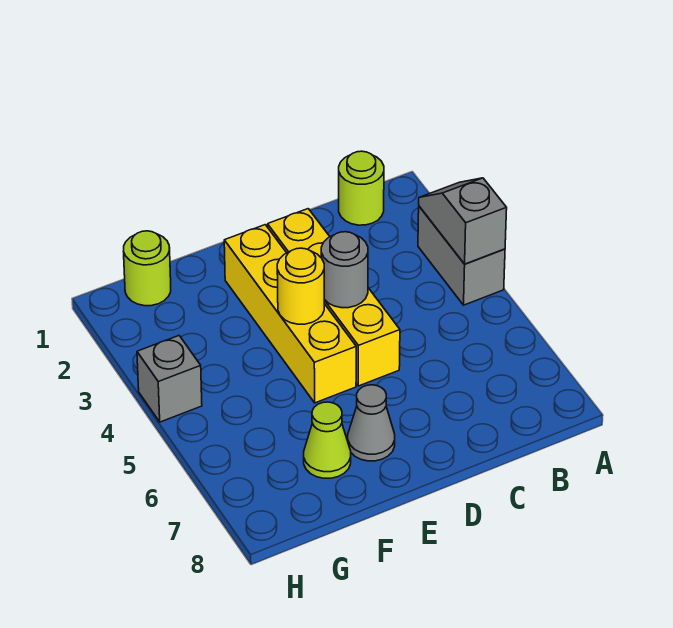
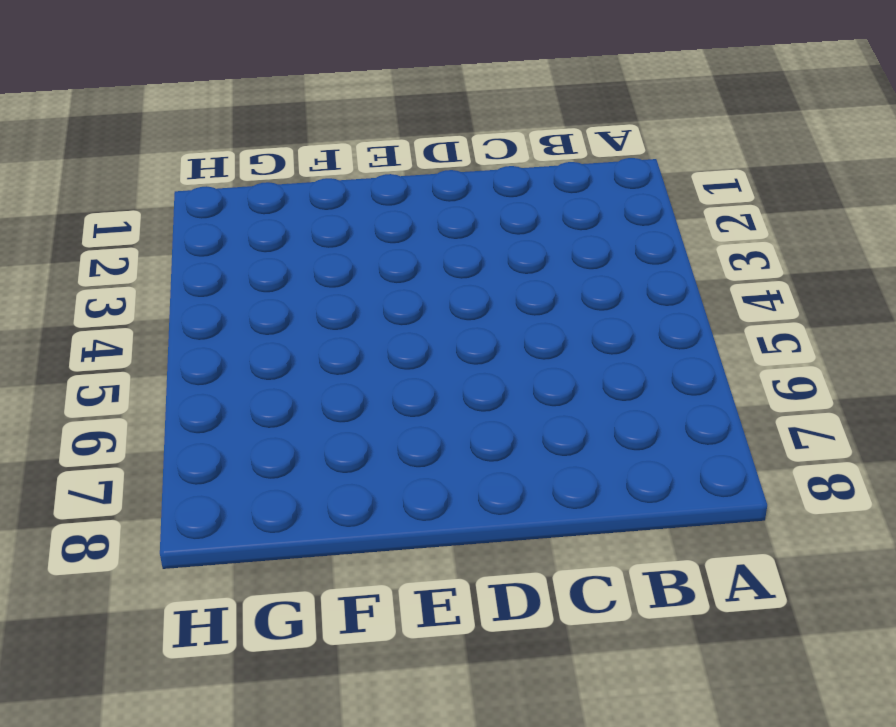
none -> grey brick A3:A4 level 1
none -> lime round brick B1 level 1

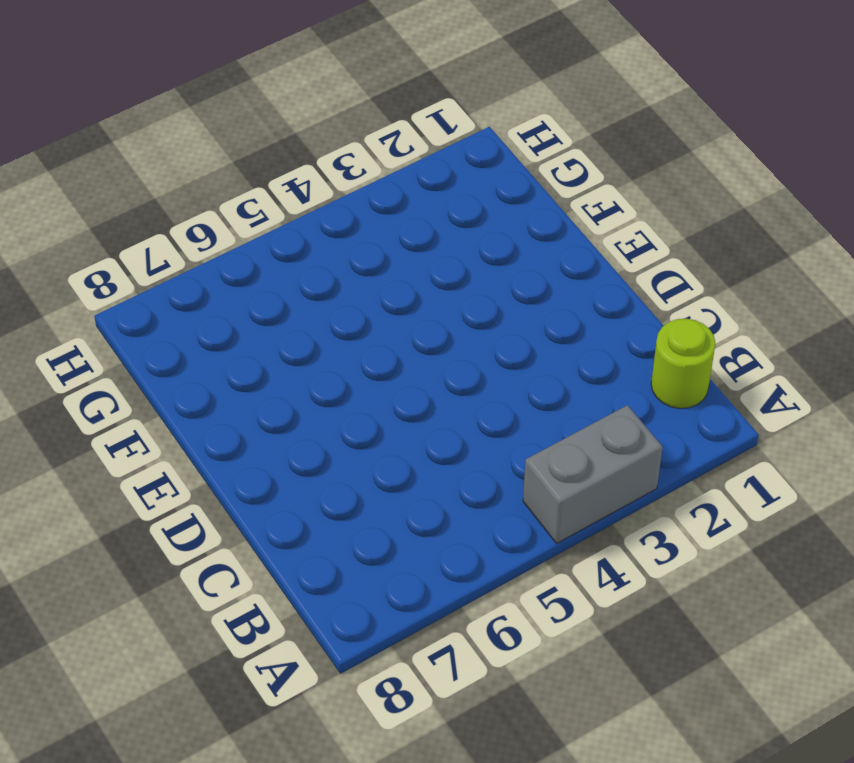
none -> yellow brick D2:D5 level 1
none -> yellow brick E2:E5 level 1

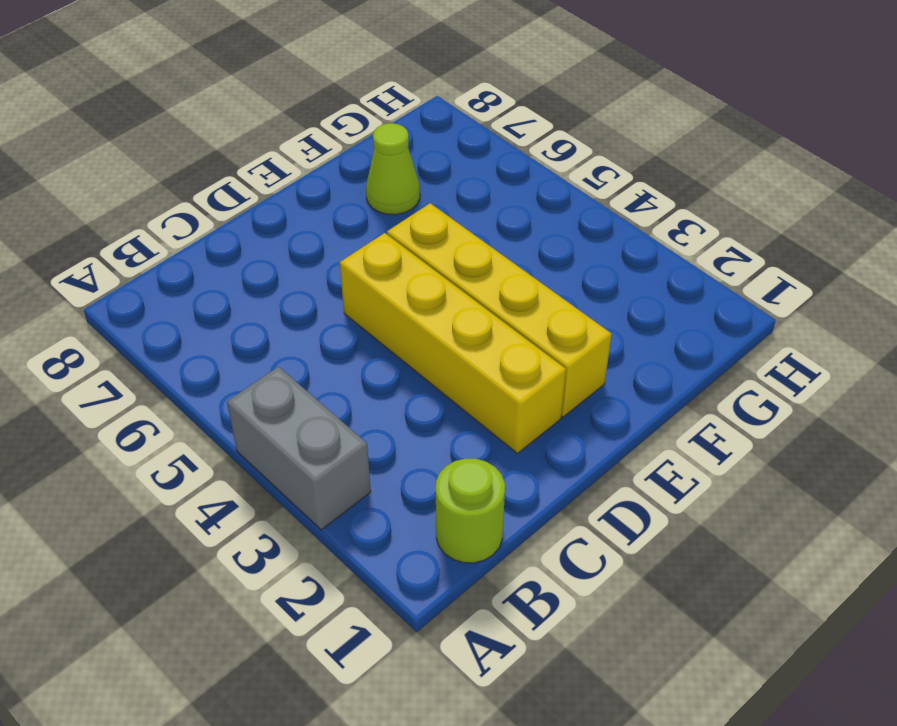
none -> grey cone E7 level 1
none -> lime round brick G1 level 1

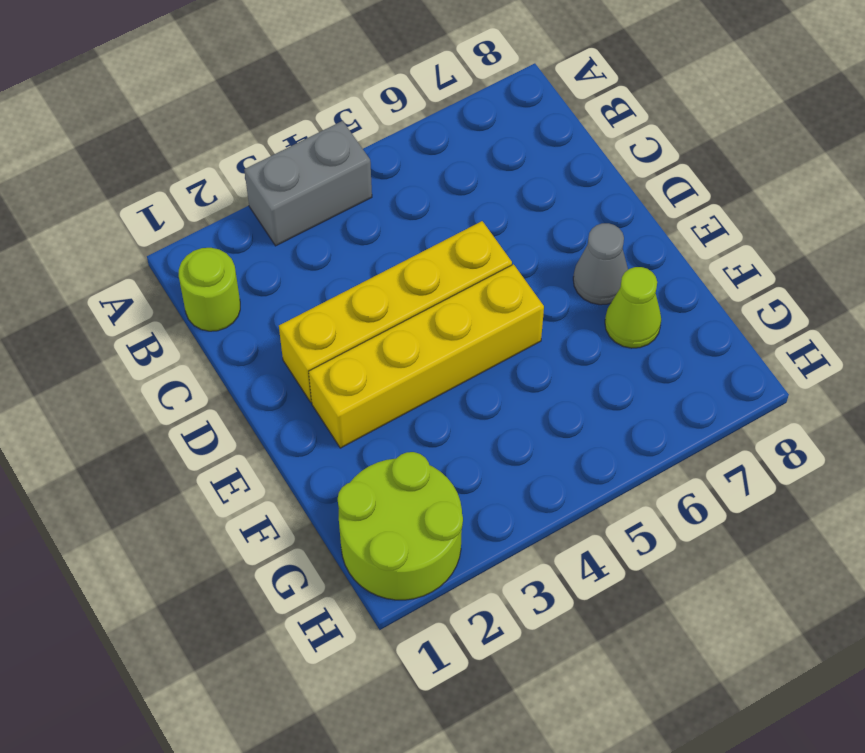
lime round brick G1:H2 level 1 -> lime round brick G1 level 1
none -> grey brick H4 level 1
none -> grey slope A3:A4 level 2 top 4

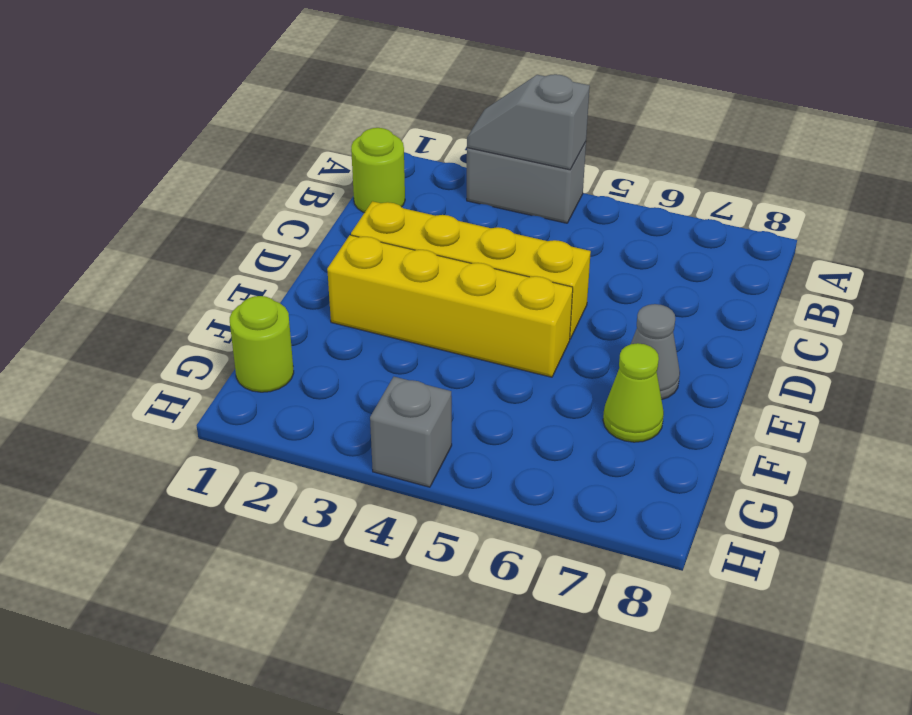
none -> grey round brick D4 level 2
none -> yellow round brick E4 level 2

